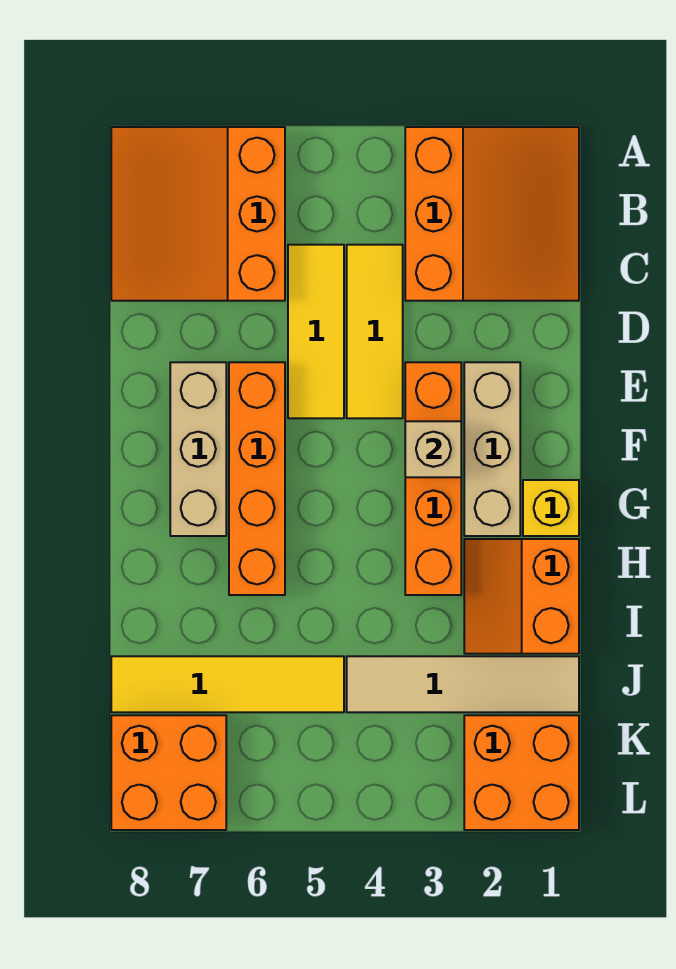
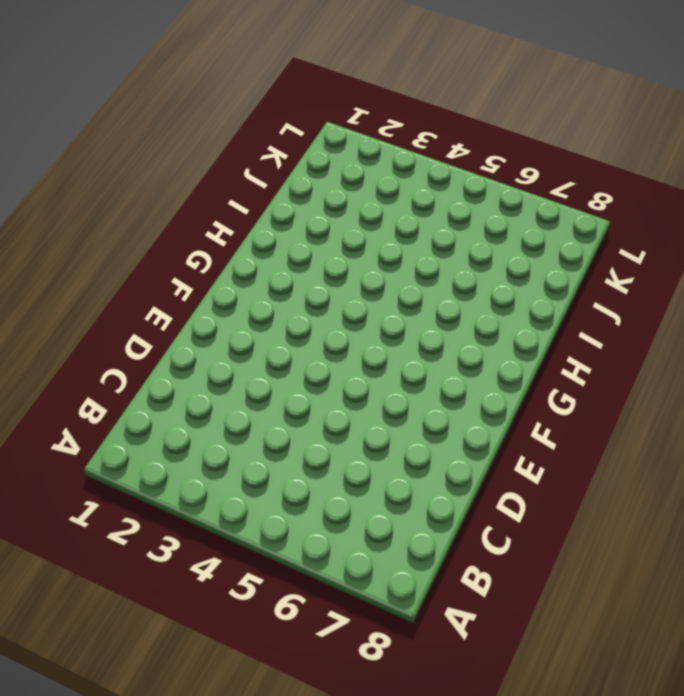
none -> orange slope A1:C3 level 1 top 3
none -> orange slope A6:C8 level 1 top 6
none -> yellow tile C4:E4 level 1

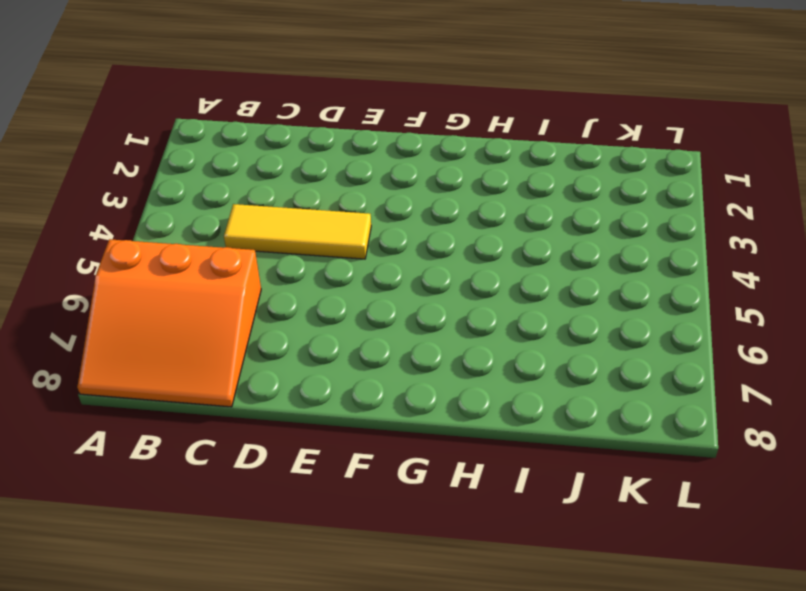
none -> orange slope A1:C3 level 1 top 3
none -> yellow tile C5:E5 level 1
none -> tan brick E2:G2 level 1

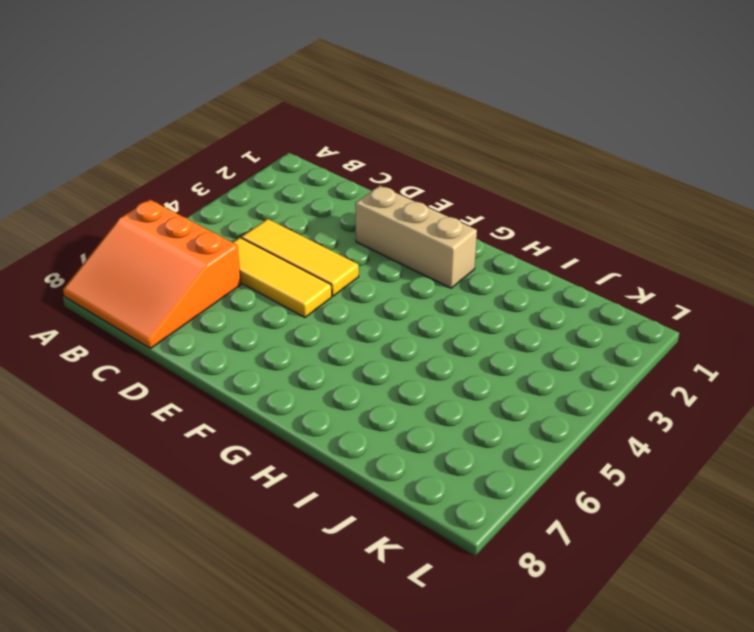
none -> orange slope A1:C3 level 1 top 3
none -> orange brick E3:H3 level 1
none -> orange brick E6:H6 level 1

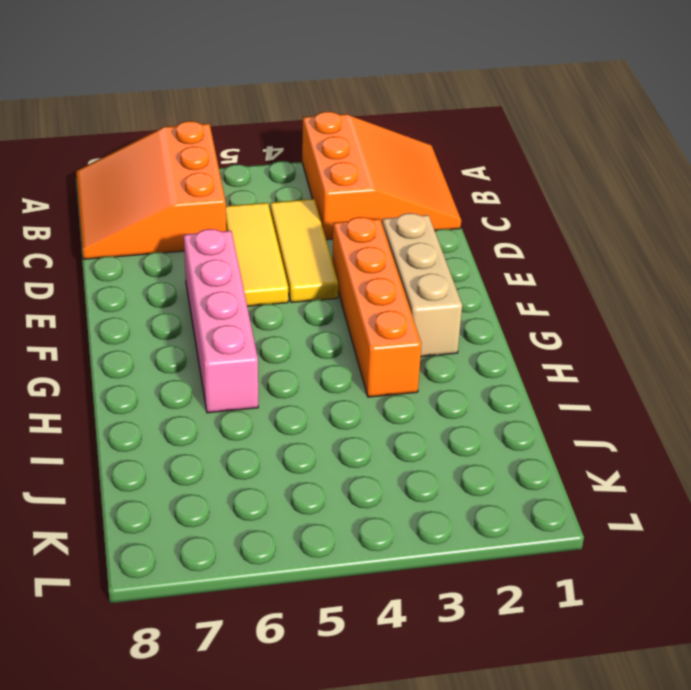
pink brick E6:H6 level 1 -> orange brick E6:H6 level 1
none -> tan brick E7:G7 level 1
none -> yellow brick G1 level 1
none -> orange slope H1:I2 level 1 top 1

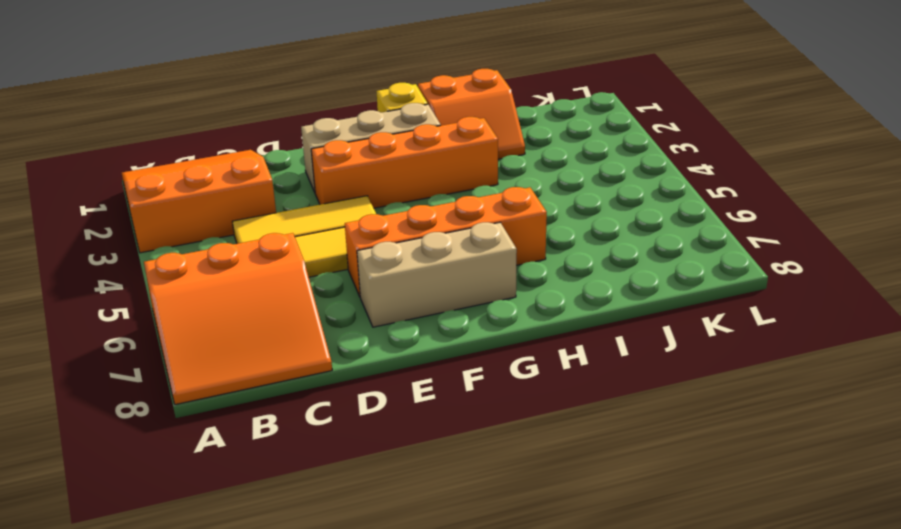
none -> tan tile J1:J4 level 1
none -> yellow tile J5:J8 level 1
none -> orange brick K1:L2 level 1

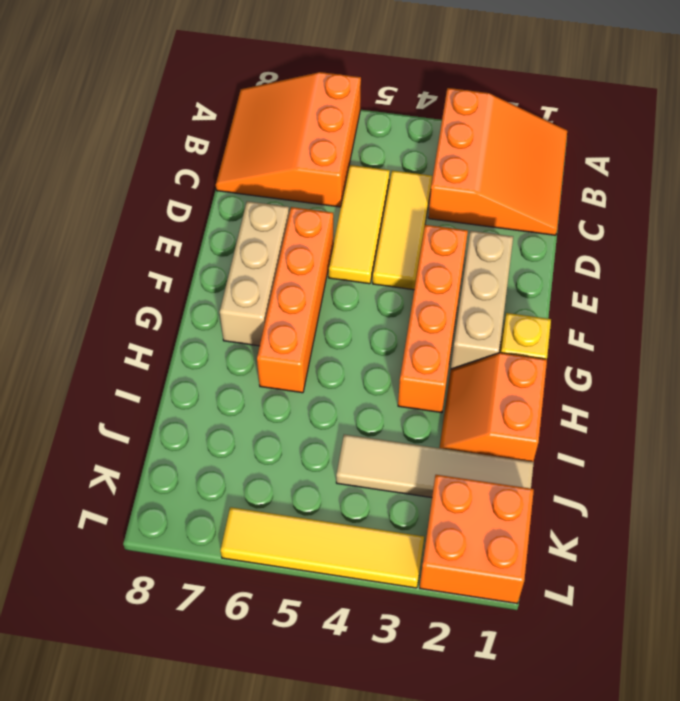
yellow tile L3:L6 level 1 -> yellow tile J5:J8 level 1
none -> orange brick K7:L8 level 1
none -> tan brick F3 level 2

